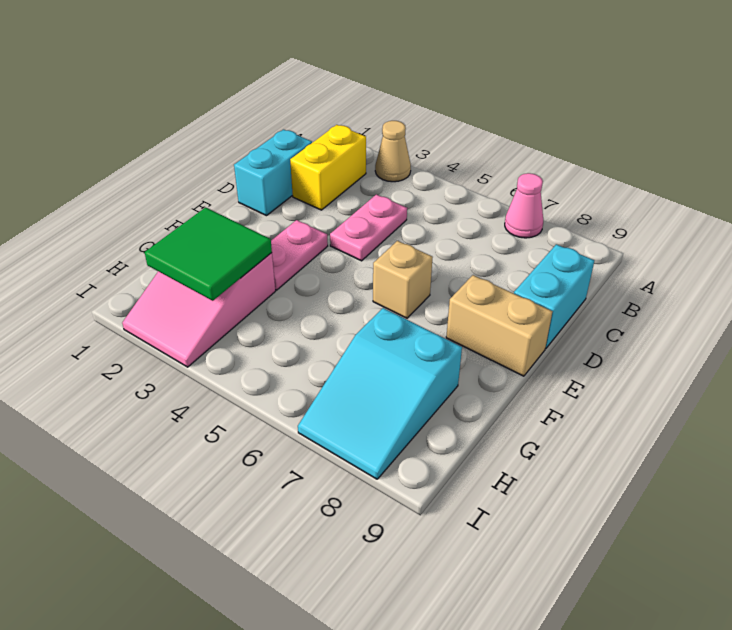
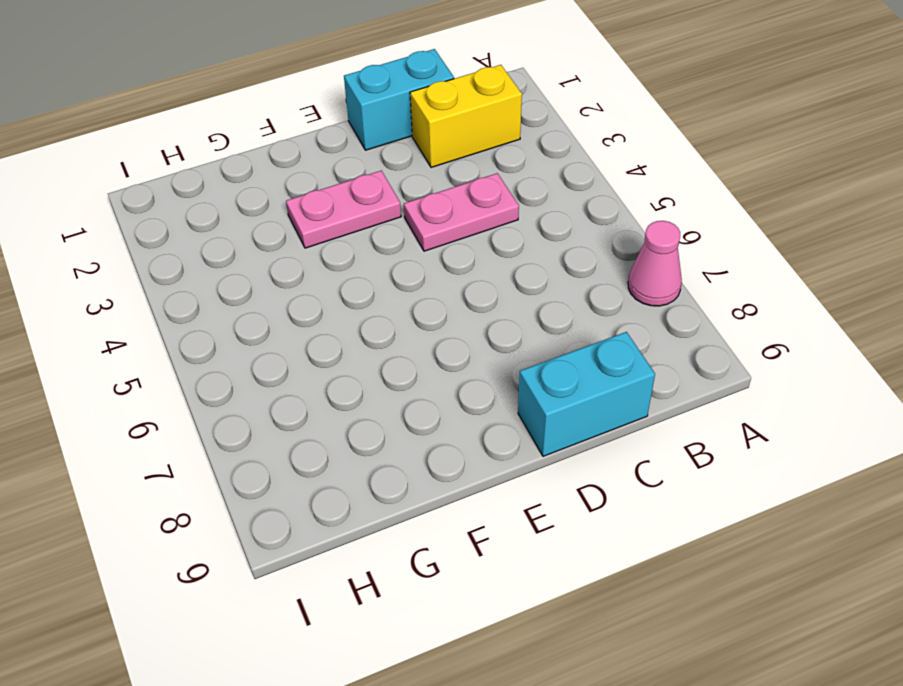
none -> tan cone A3 level 1
none -> tan brick E6 level 1
none -> tan brick E8:E9 level 1

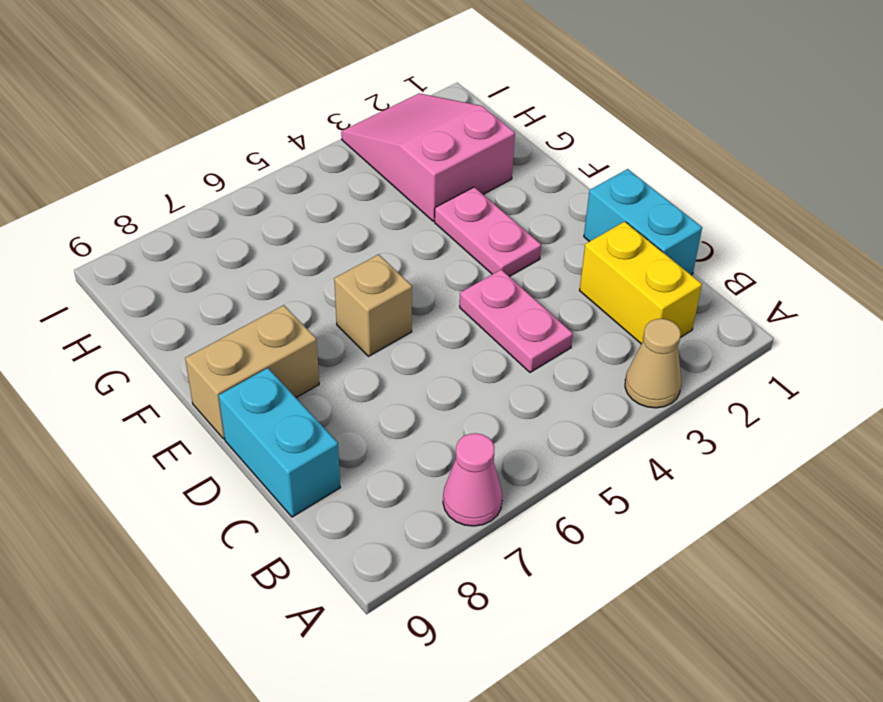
none -> cyan slope G7:I8 level 1 top G
none -> green tile G2:H3 level 2

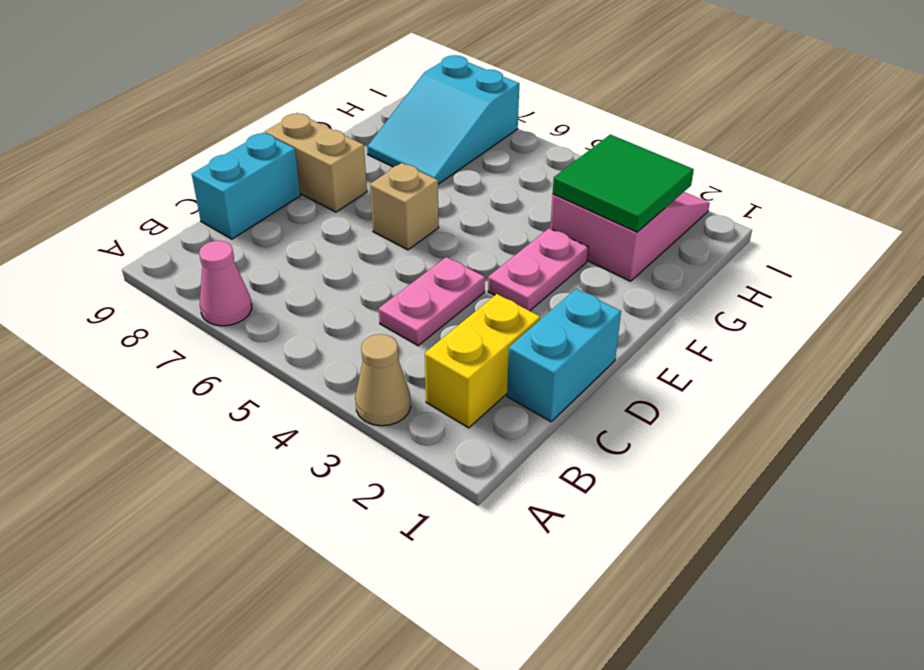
cyan slope G7:I8 level 1 top I -> cyan slope G7:I8 level 1 top G

